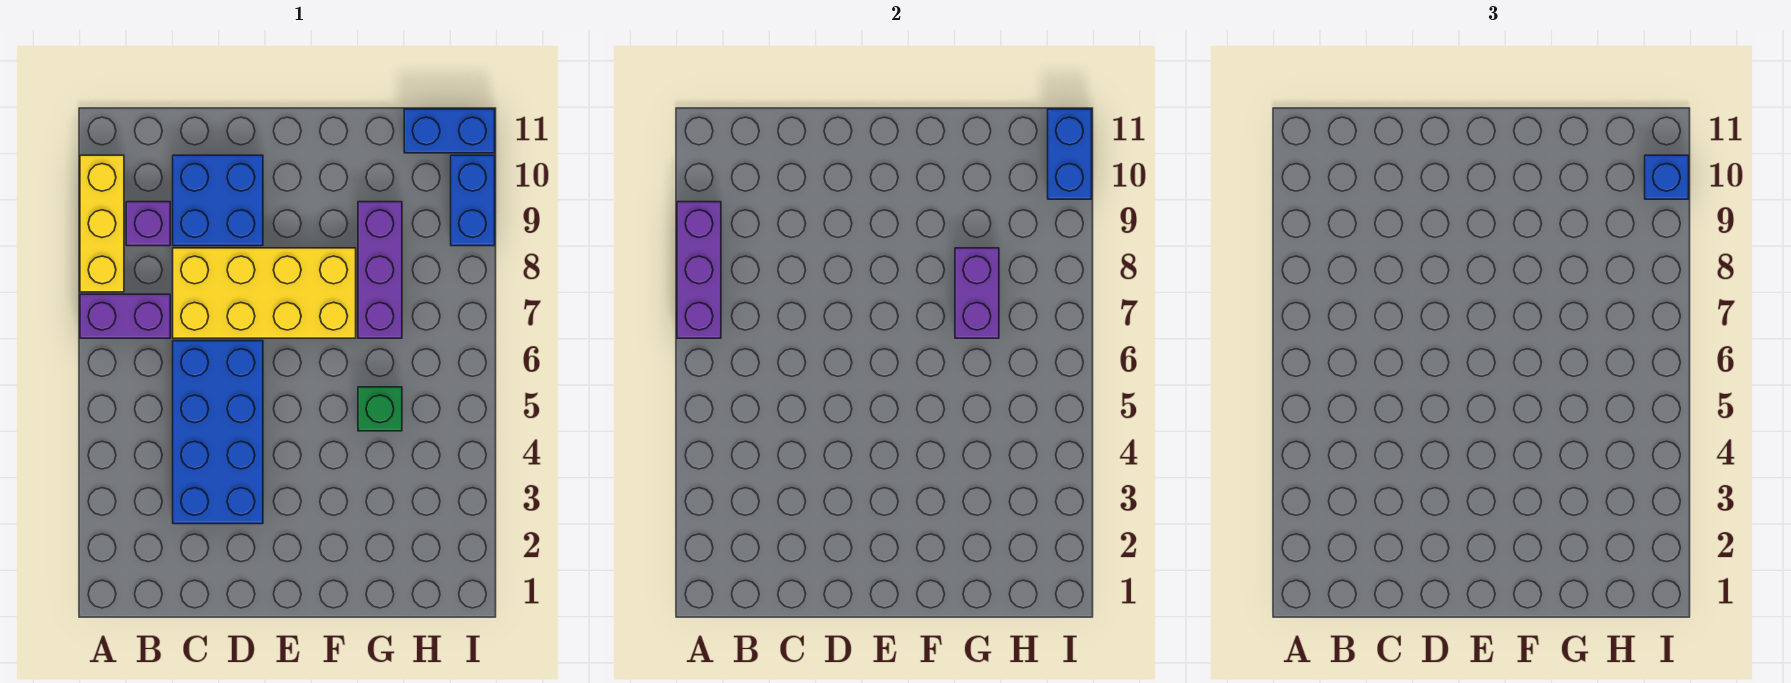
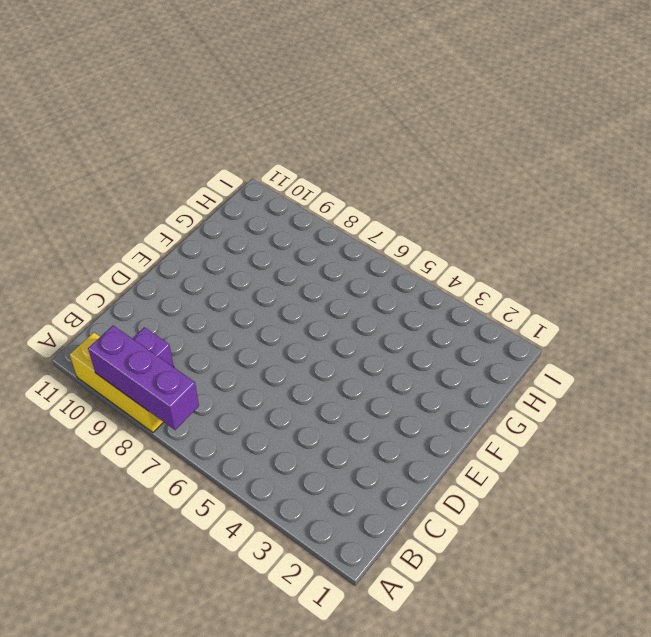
none -> purple brick A7:B7 level 1
none -> blue brick C3:D6 level 1
none -> yellow brick C7:F8 level 1

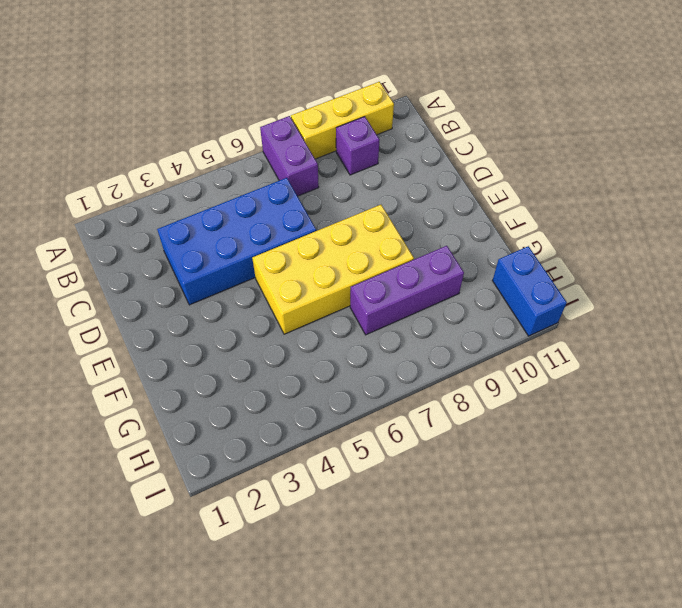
yellow brick E5:F8 level 1 -> yellow brick C7:F8 level 1
none -> blue brick C9:D10 level 1
none -> green brick G5 level 1
none -> blue brick I9:I10 level 1

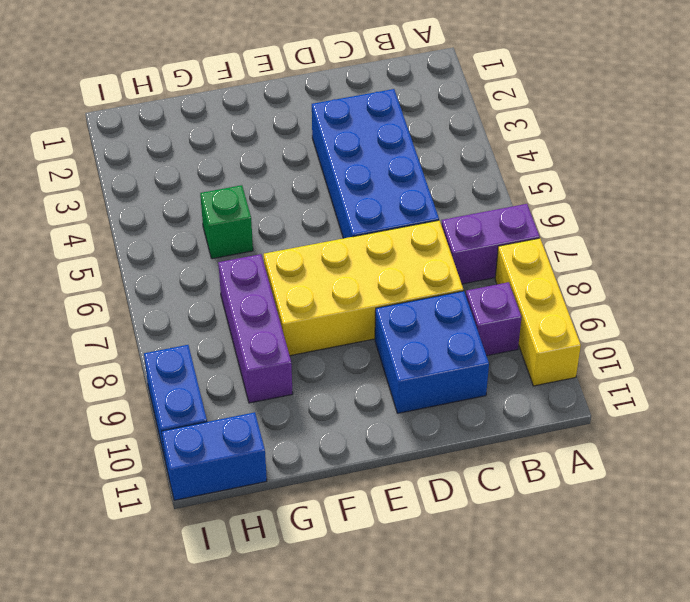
none -> purple brick A7:A9 level 2
none -> purple brick G7:G8 level 2
none -> blue brick I10:I11 level 2

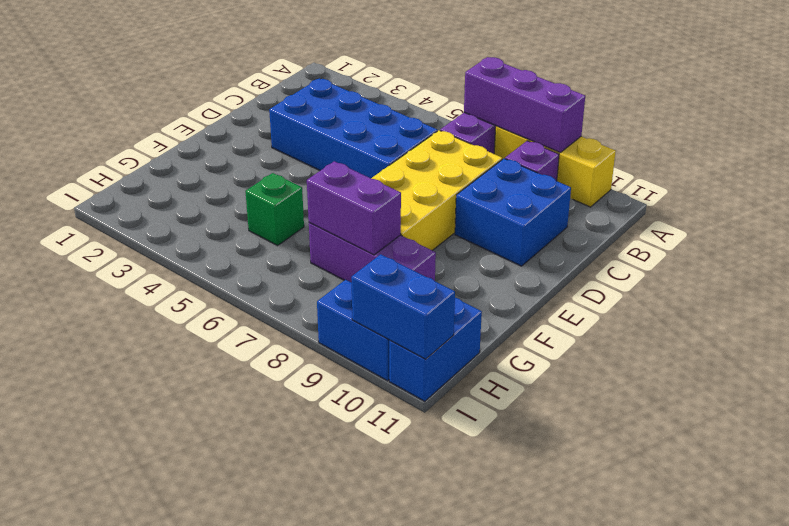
none -> blue brick I10 level 3

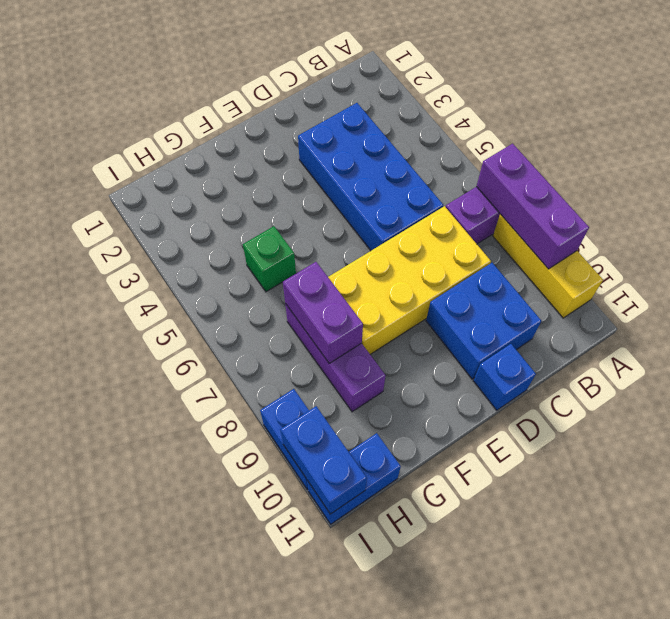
blue brick D11 level 1 -> blue brick I10 level 3
none -> purple brick B9 level 1

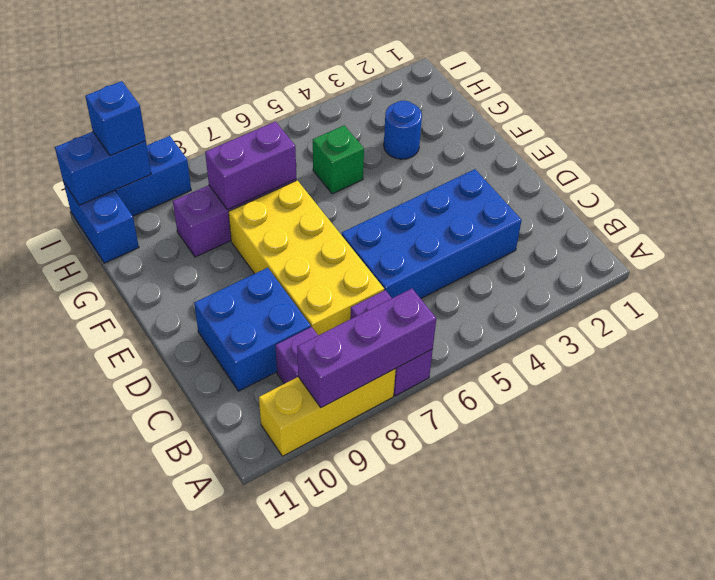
blue round brick G3 level 1 -> none

